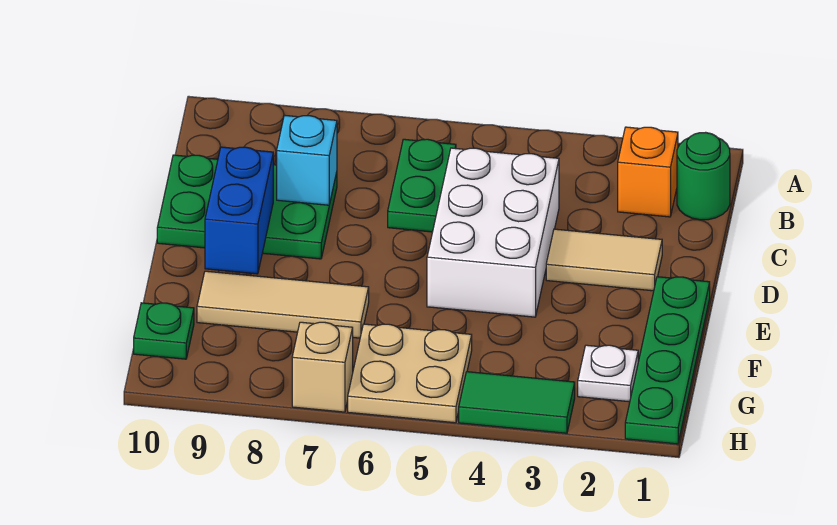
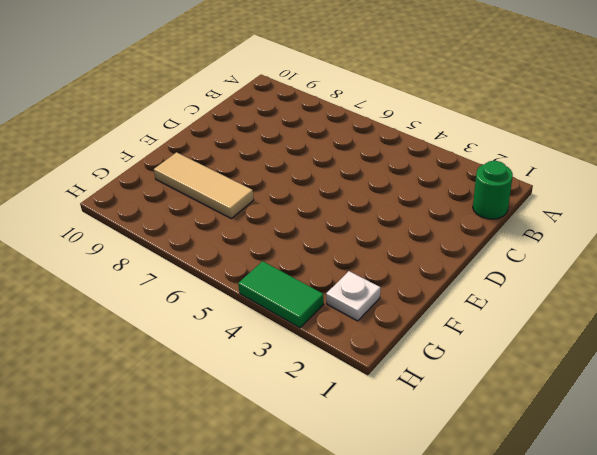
none -> orange brick B2 level 1
none -> green plate B6:C6 level 1
none -> white brick C4:E5 level 1

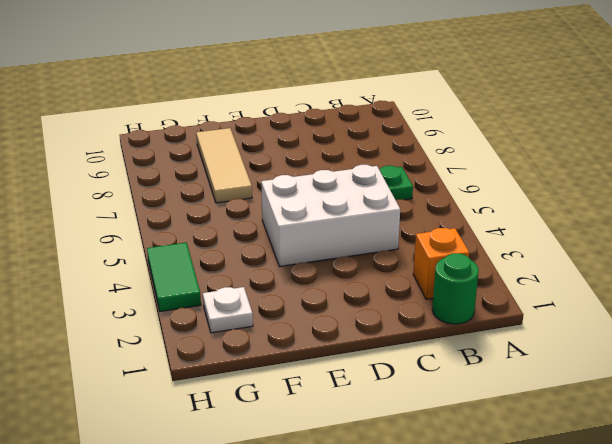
none -> green plate C8:D10 level 1
none -> tan tile D2:D3 level 1
none -> green plate E1:H1 level 1

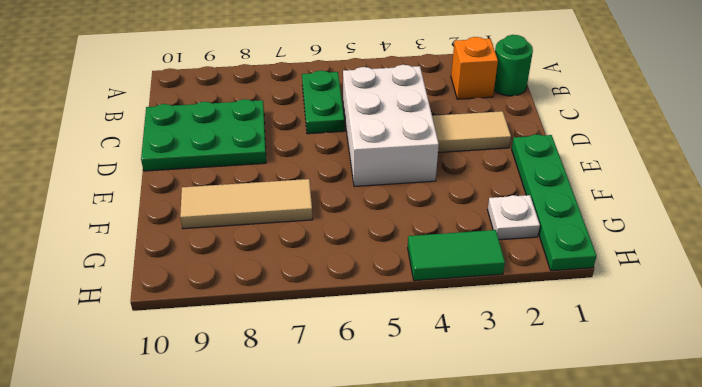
none -> tan plate G5:H6 level 1
none -> green plate G10 level 1
none -> tan brick H7 level 1

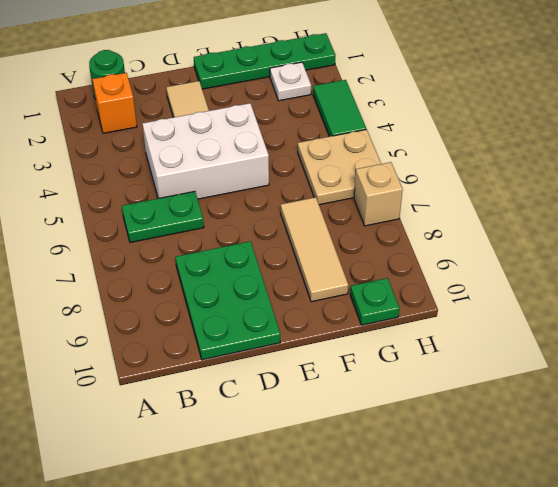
none -> cyan brick C8 level 2
none -> blue brick D9:E9 level 2

